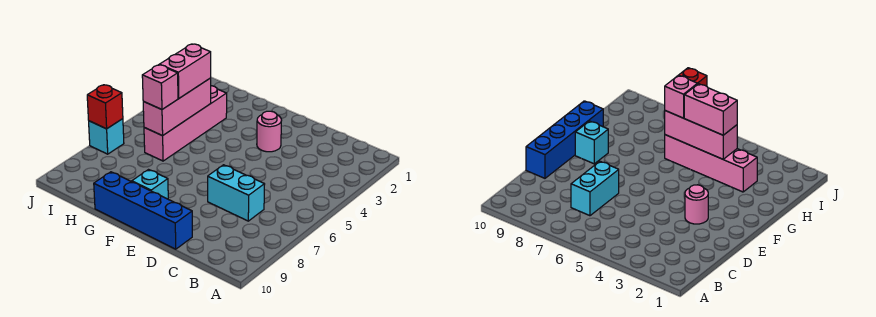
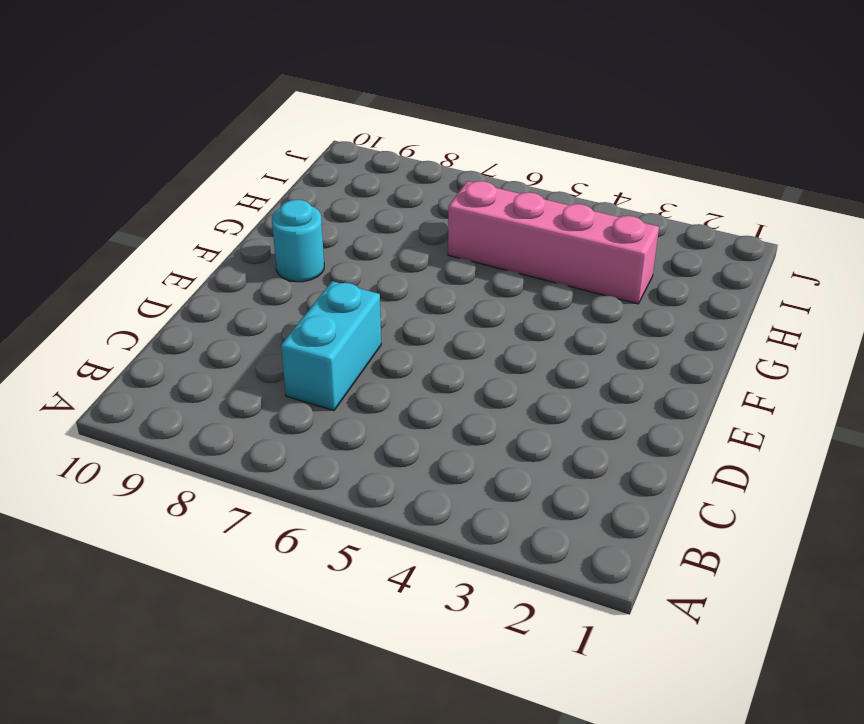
cyan round brick F9 level 1 -> cyan brick F9 level 1
none -> blue brick D10:G10 level 1
none -> pink round brick E3 level 1

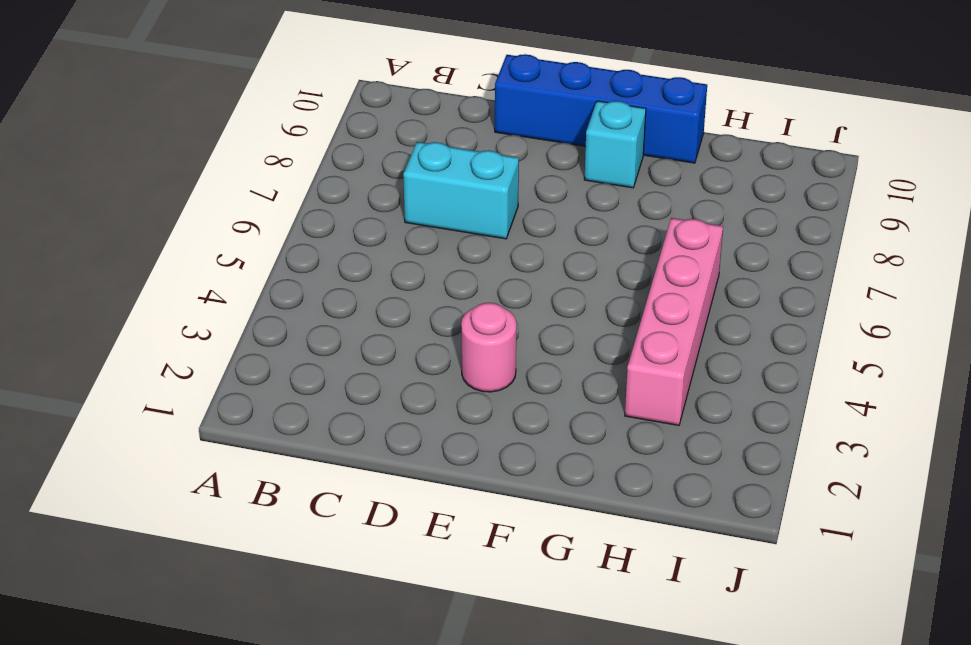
none -> cyan brick J7 level 1
none -> pink brick H4:H6 level 2

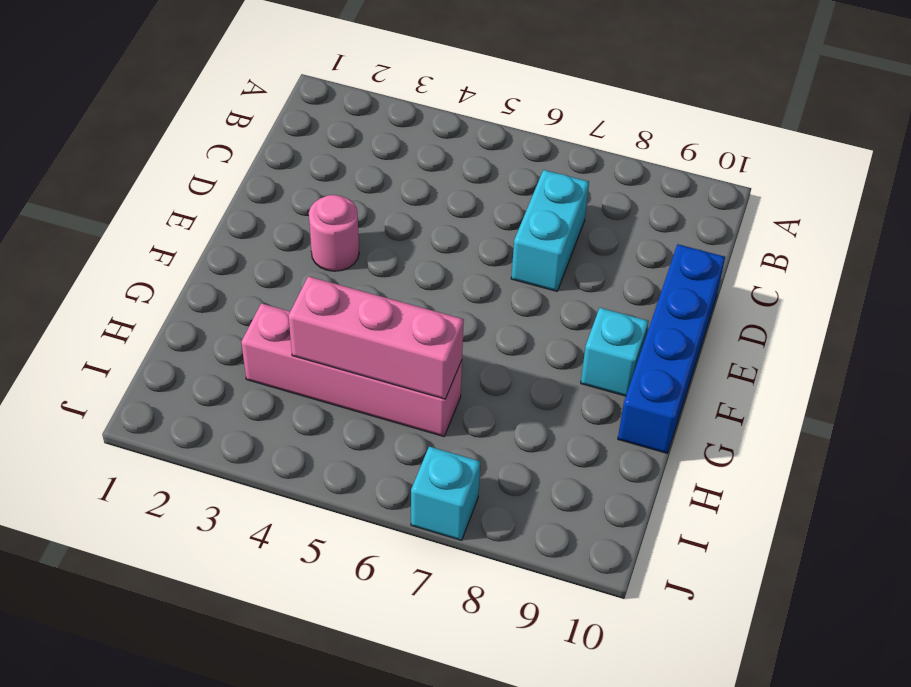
none -> red brick J7 level 2
none -> pink brick H4:H5 level 3

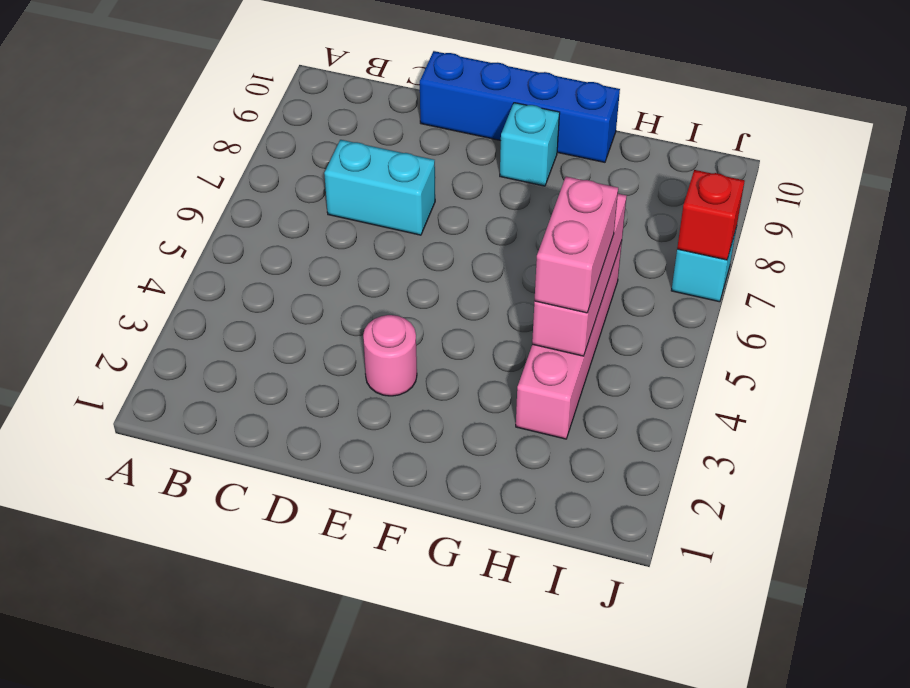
none -> pink brick H6 level 3

